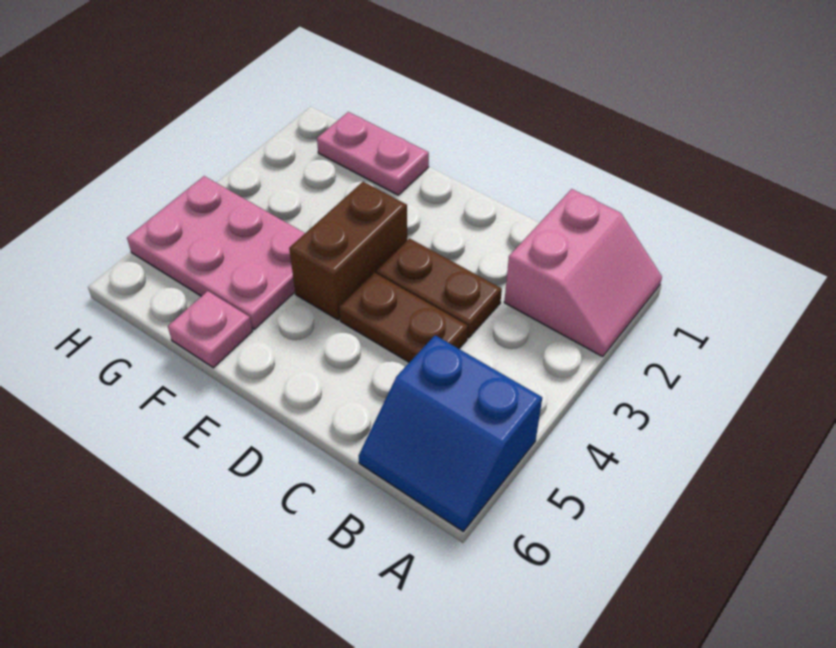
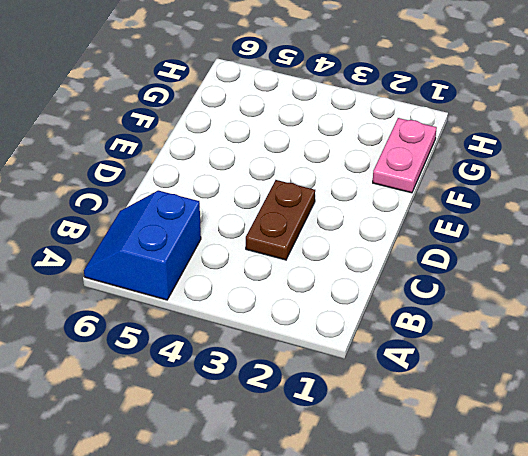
none -> pink slope A1:B2 level 1 top B
none -> brown plate C4:D4 level 1

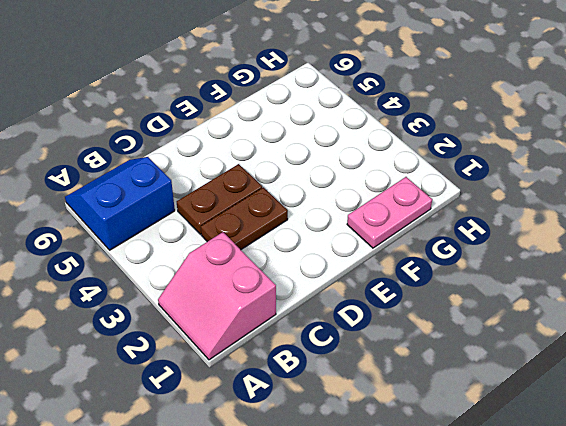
none -> brown brick E3:E4 level 1
none -> pink plate F4:H5 level 1

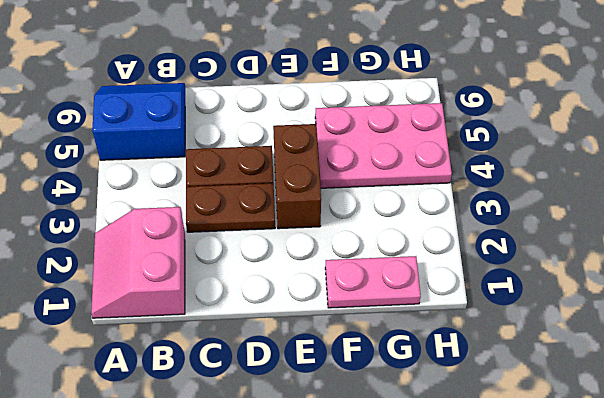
none -> pink plate F6 level 1

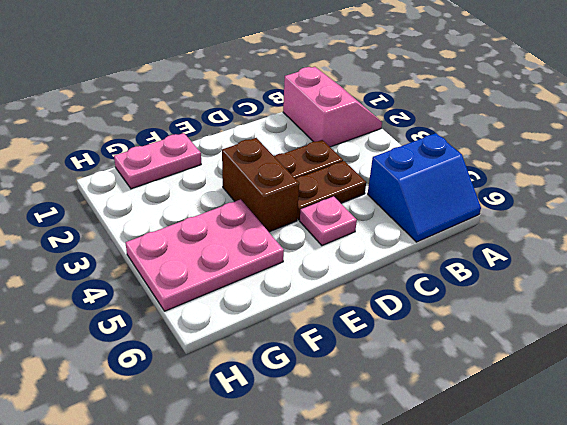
pink plate D5 level 1 -> pink plate F6 level 1

